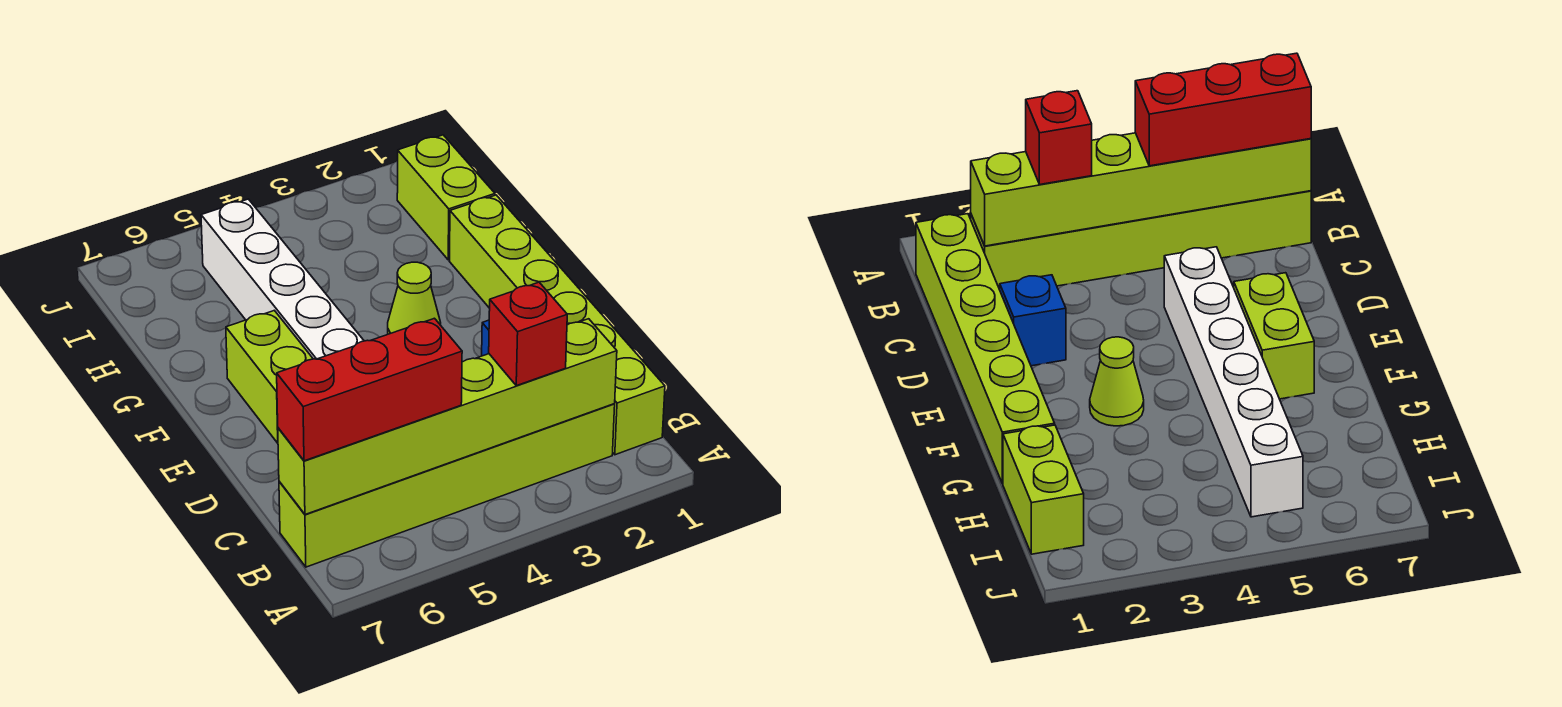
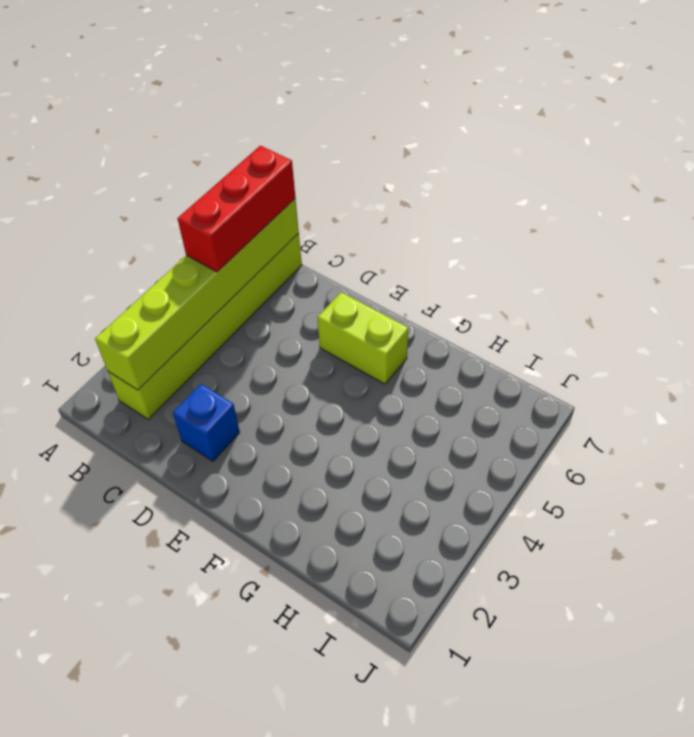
none -> lime brick B1:G1 level 1
none -> white brick D5:I5 level 1

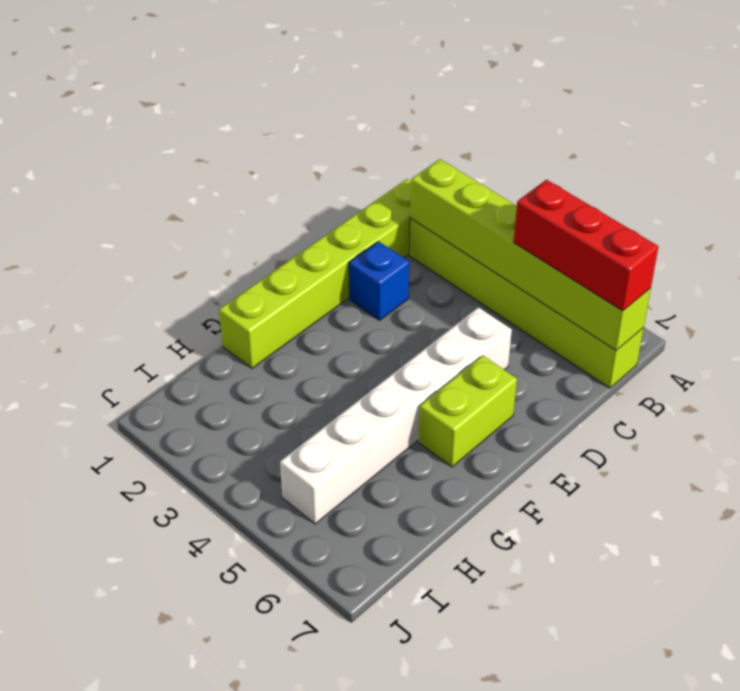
none -> lime cone F3 level 1
none -> lime brick H1:I1 level 1

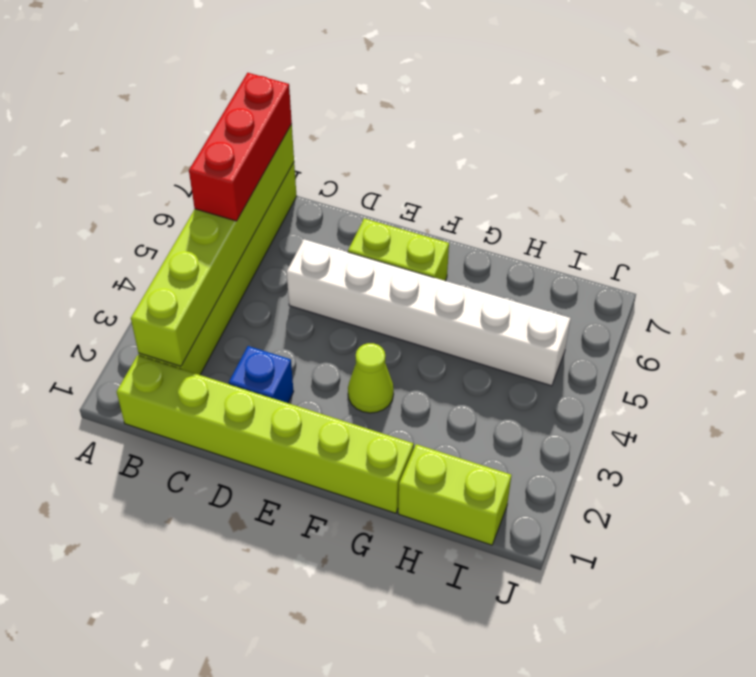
none -> red brick B3 level 3

